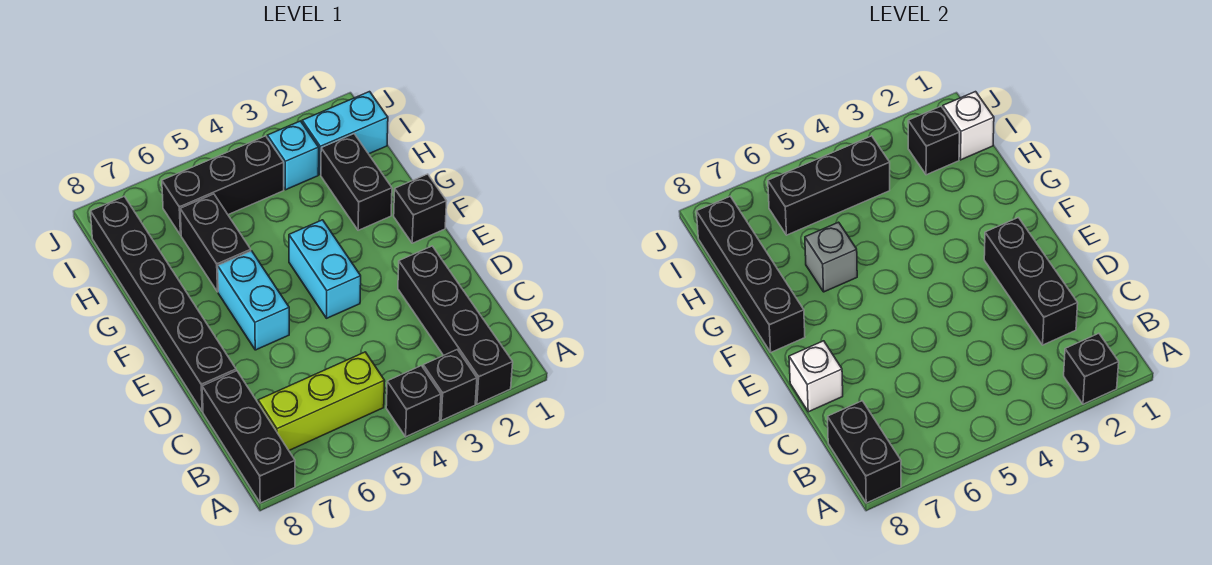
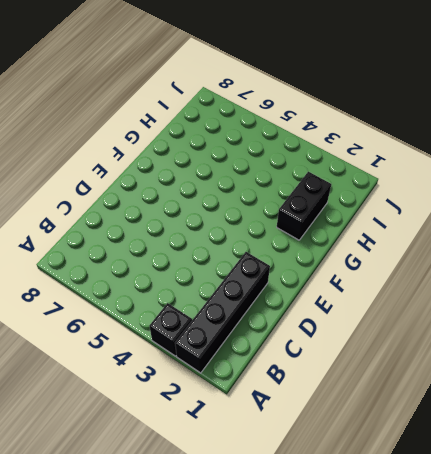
none -> black brick A4 level 1
none -> black brick A8:C8 level 1
none -> lime brick B5:B7 level 1

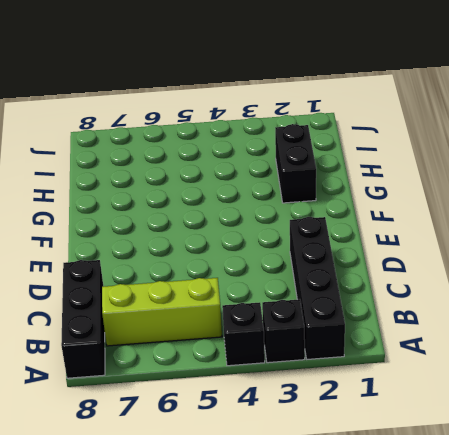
none -> black brick D8:I8 level 1
none -> cyan brick E4:F4 level 1
none -> cyan brick E6:F6 level 1

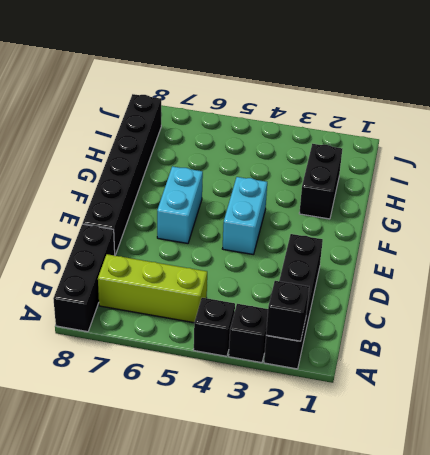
none -> black brick F1 level 1
none -> black brick G6:H6 level 1
none -> cyan brick I1:I2 level 1

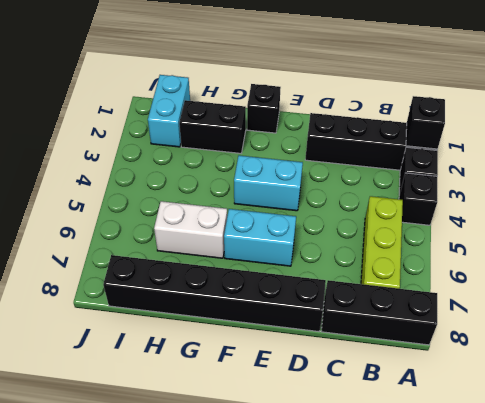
white brick G6:H6 level 1 -> black brick G6:H6 level 1
none -> cyan brick I3 level 1
none -> black brick I4:I6 level 1
none -> black brick A8:B8 level 2

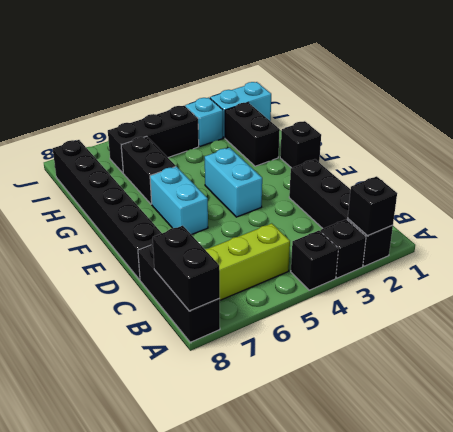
none -> black brick C2:E2 level 2
none -> white brick D8 level 2
none -> black brick F8:I8 level 2

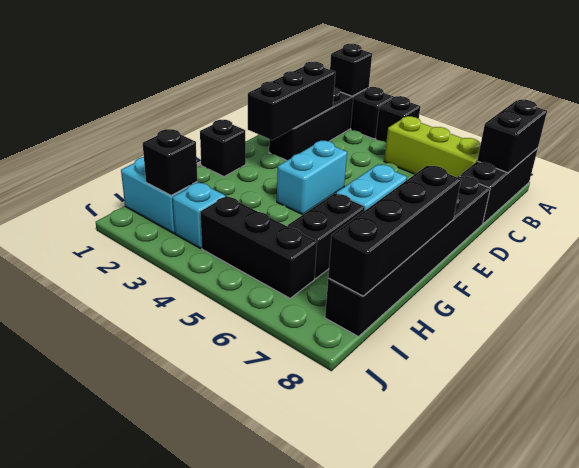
none -> black brick G2:H2 level 1
none -> white brick D8 level 2
none -> grey brick G6 level 2

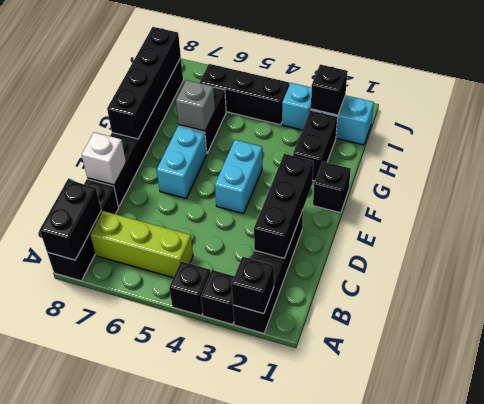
none -> white brick I1 level 2
none -> black brick I4:I6 level 2

